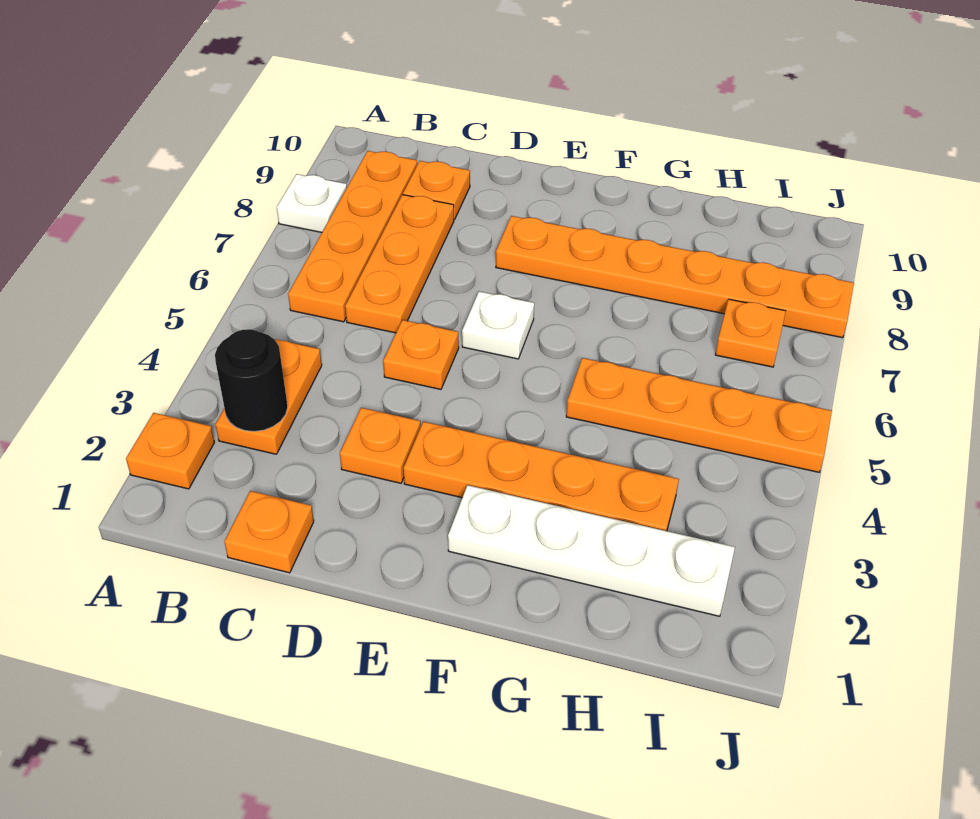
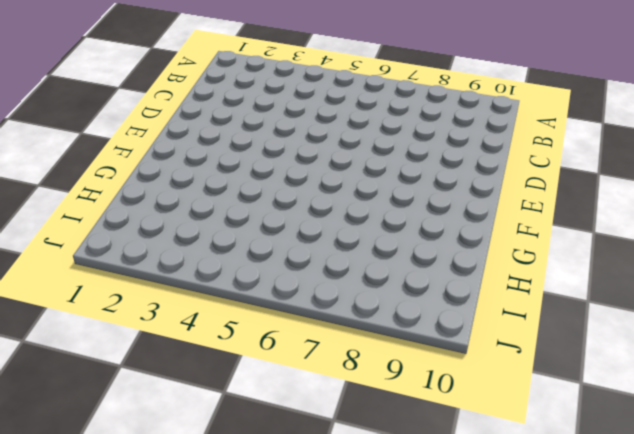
none -> orange plate A2 level 1
none -> white plate A8 level 1
none -> orange plate B3:B4 level 1

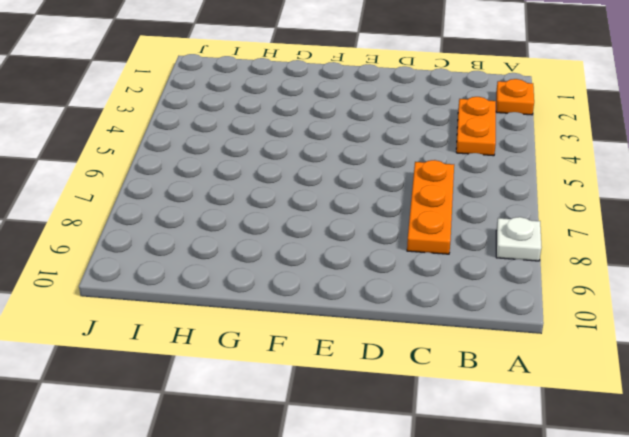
none -> orange plate B6:B9 level 1
none -> orange plate C1 level 1
none -> orange plate C9 level 1

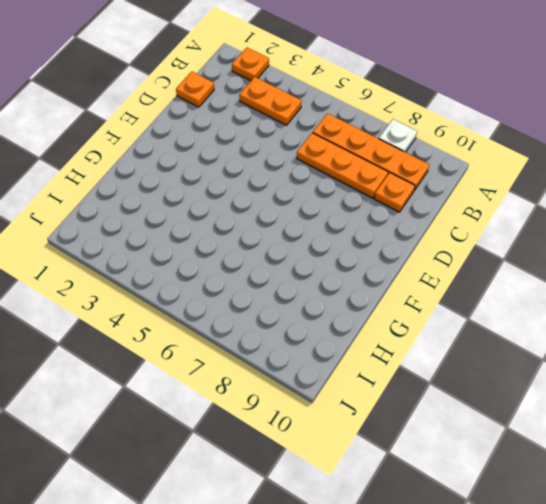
none -> orange plate D3 level 1
none -> orange plate D5 level 1
none -> orange plate E3:H3 level 1

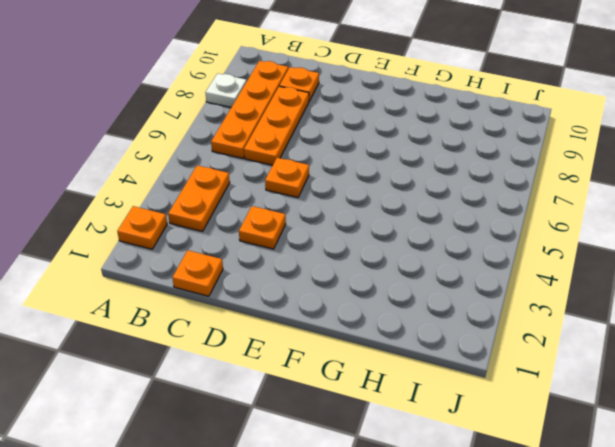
none -> orange plate E3:H3 level 1
none -> white plate E6 level 1
none -> orange plate E8:J8 level 1

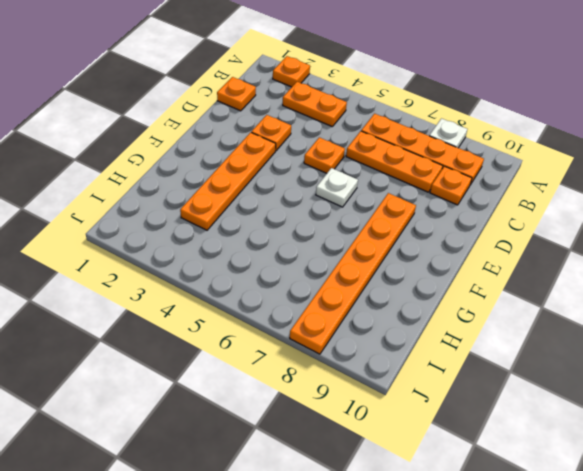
none -> white plate F2:I2 level 1
none -> orange plate G5:J5 level 1
none -> orange plate I7 level 1

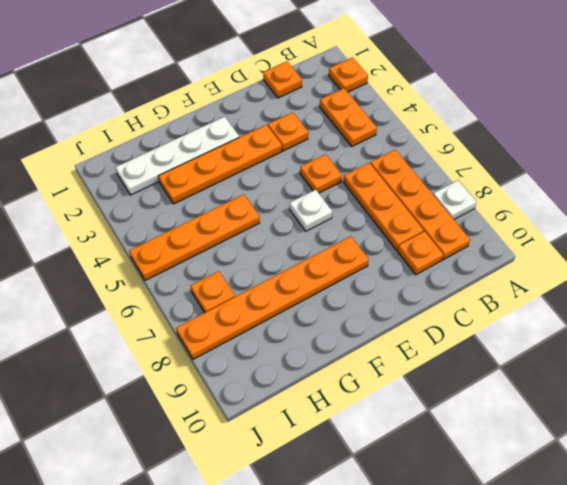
none -> black round brick B3 level 2

